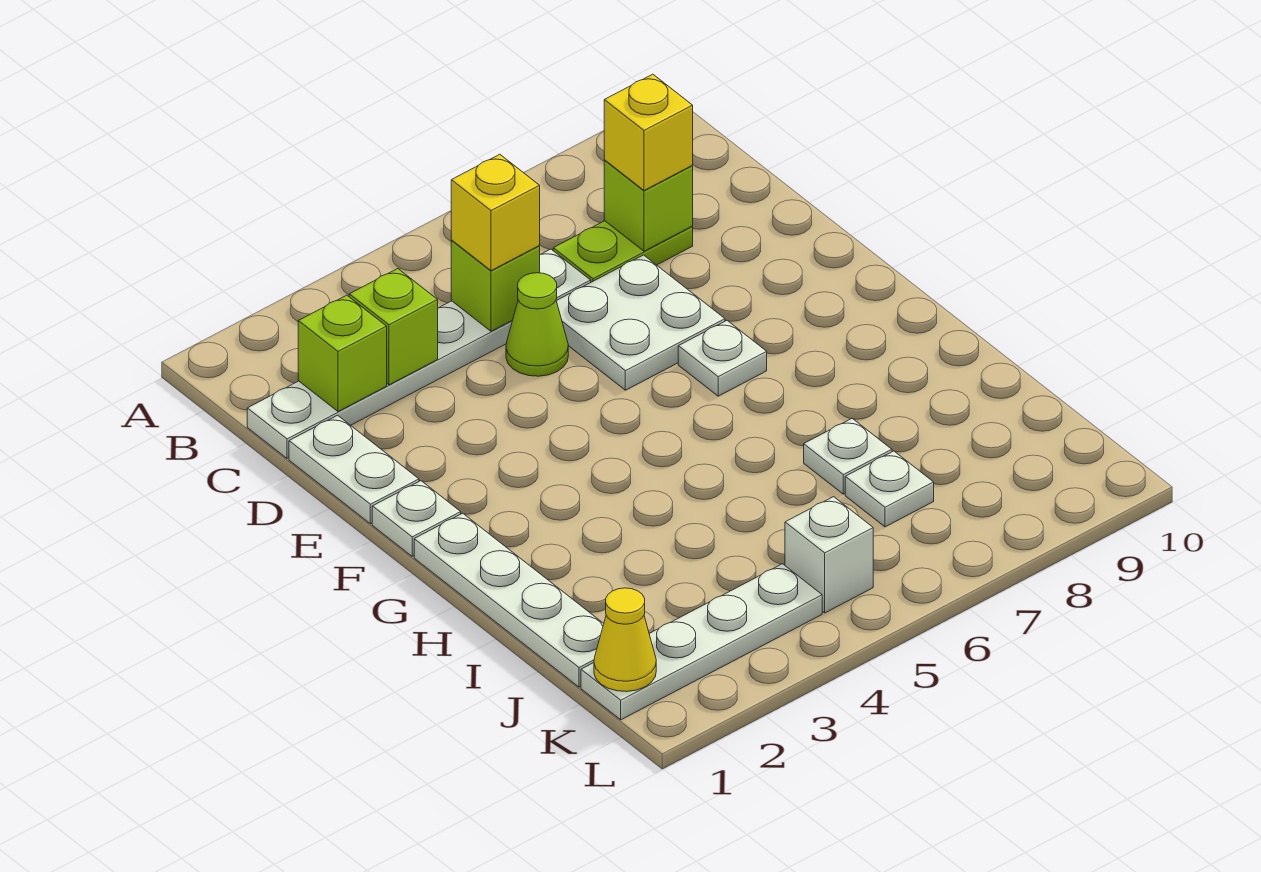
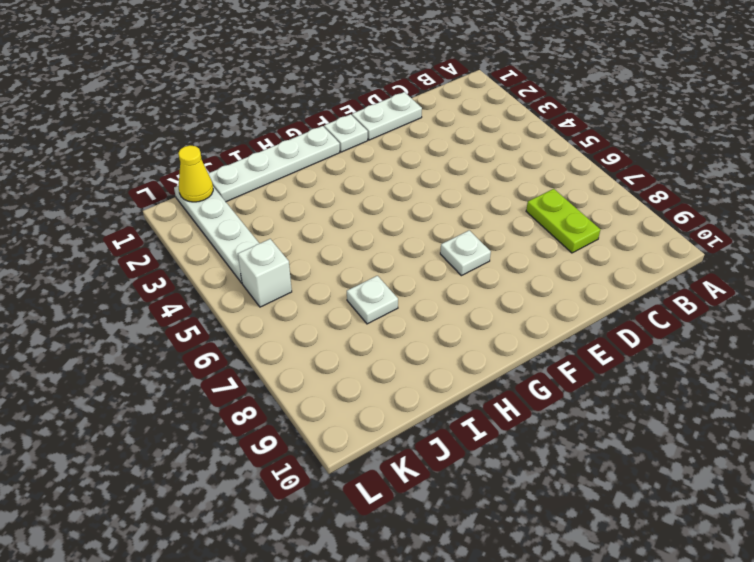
none -> white plate C1:C6 level 1
none -> lime cone D5 level 1
none -> white plate D6:E7 level 1

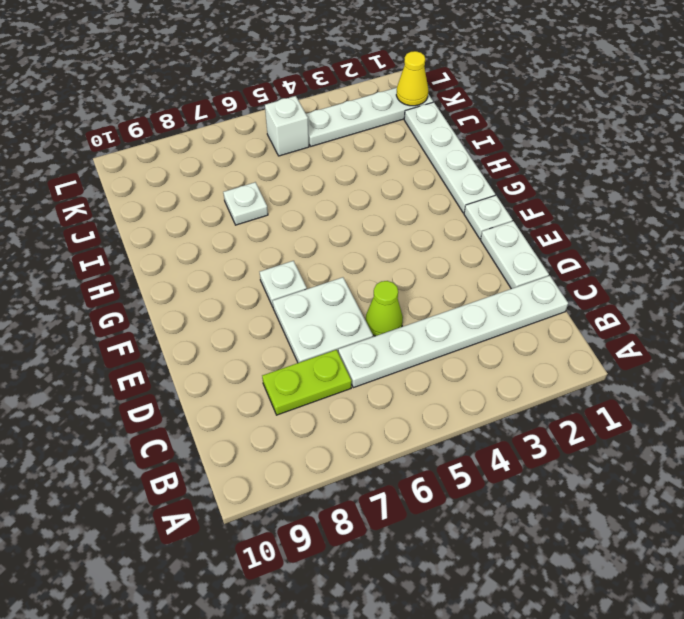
none -> white plate J7 level 1
none -> lime brick C2 level 2
none -> lime brick C3 level 2

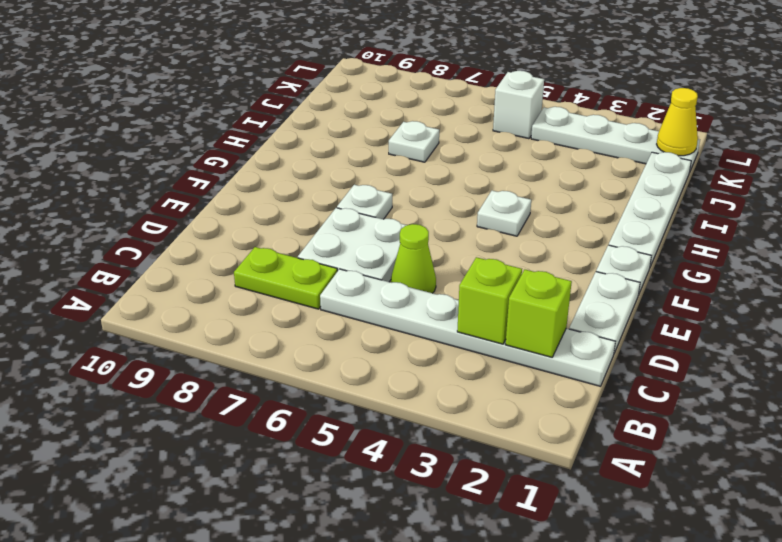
white plate G4 level 1 -> white plate J7 level 1
none -> lime brick C5 level 2
none -> lime brick C8 level 2
none -> yellow brick C5 level 3

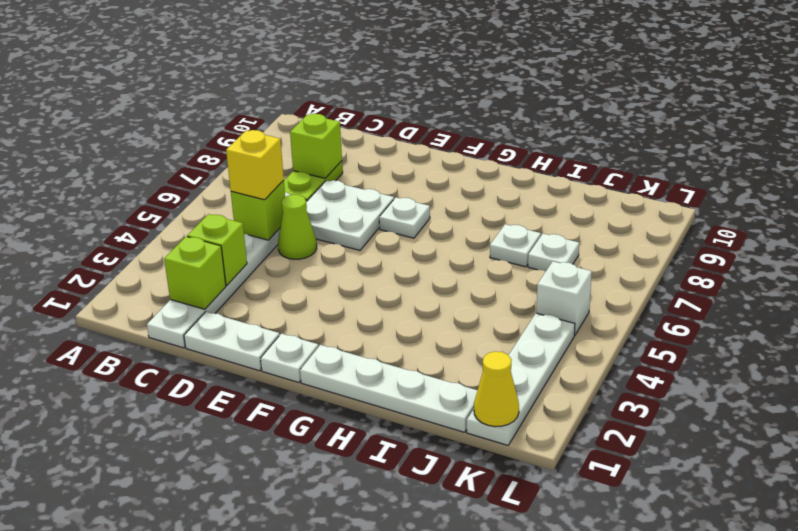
none -> yellow brick C8 level 3

